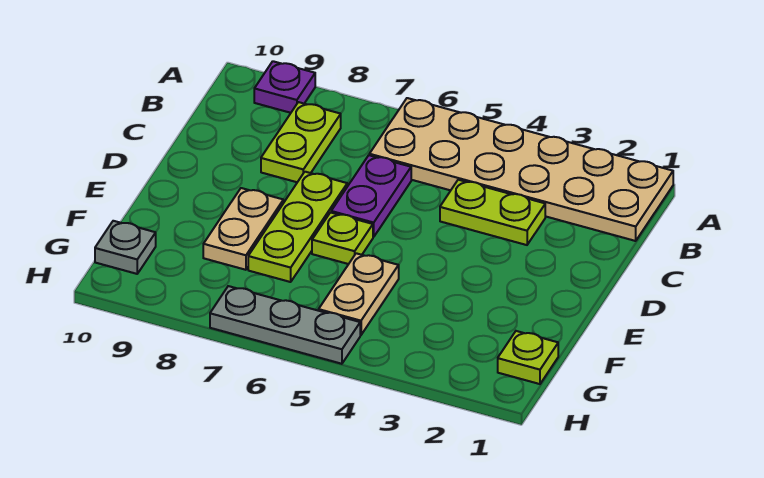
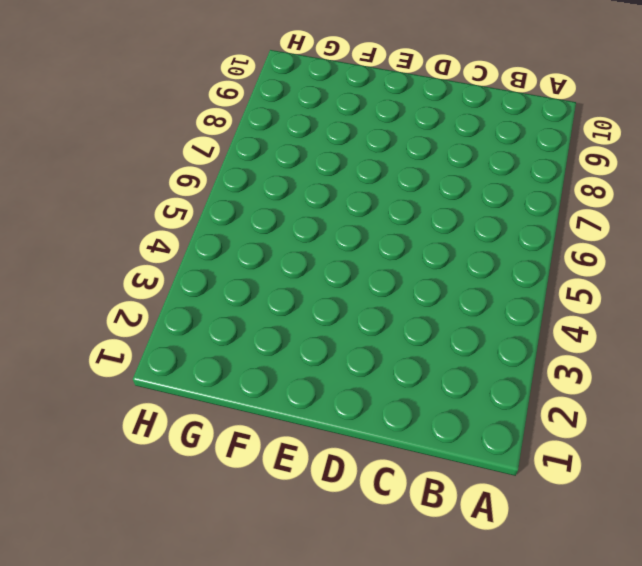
none -> tan plate A1:B6 level 1
none -> purple plate A9 level 1
none -> lime plate B8:C8 level 1

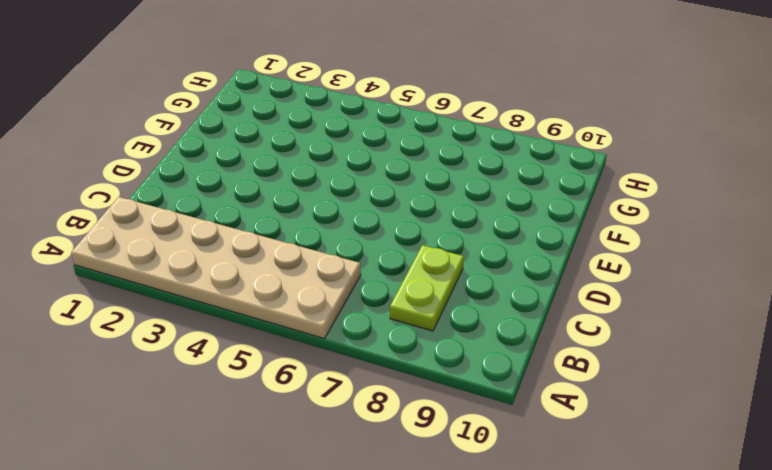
none -> purple plate A9 level 1
none -> lime plate C3:C4 level 1
none -> purple plate C6:D6 level 1

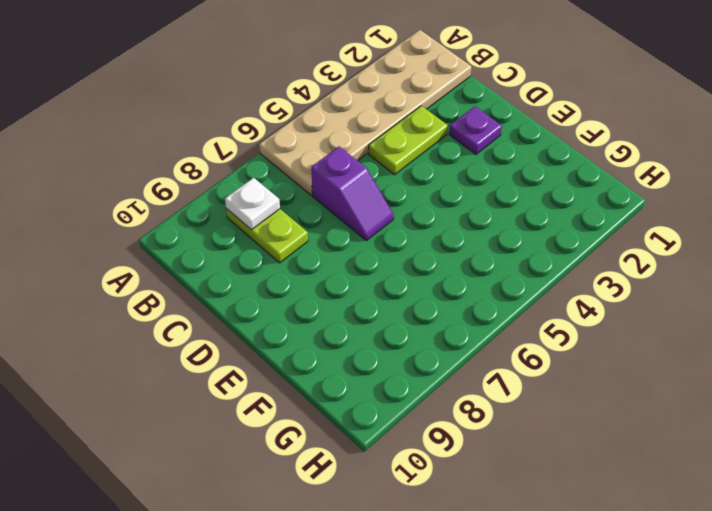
white plate B8 level 2 -> none
purple slope C6:D6 level 1 top C -> purple plate C6:D6 level 1
purple plate D2 level 1 -> purple plate A9 level 1
none -> lime plate D7:F7 level 1
none -> lime plate E6 level 1
none -> tan plate E8:F8 level 1

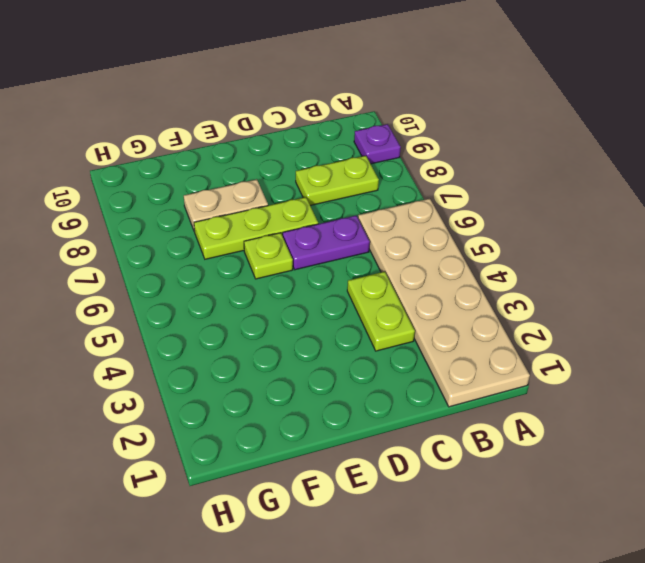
none -> tan plate F5:G5 level 1
none -> lime plate G1 level 1
none -> grey plate G10 level 1

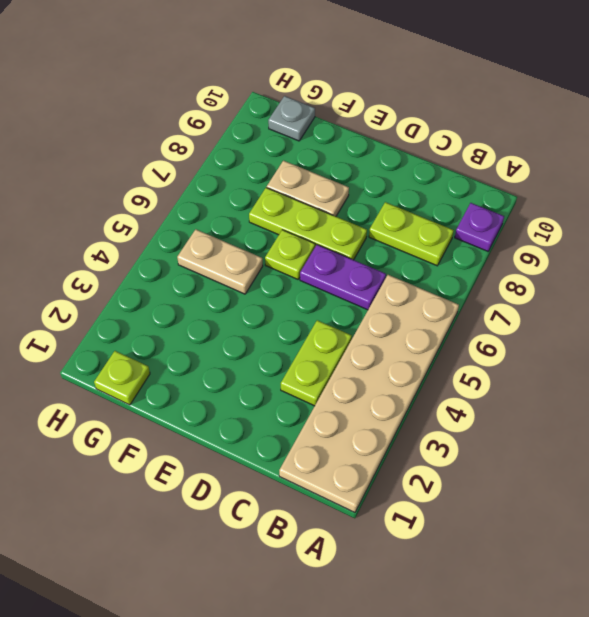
none -> grey plate H5:H7 level 1

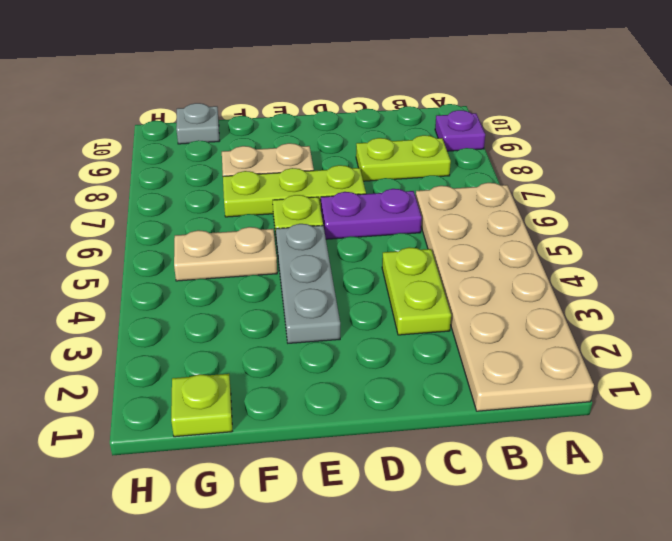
grey plate E3:E5 level 1 -> grey plate H5:H7 level 1

